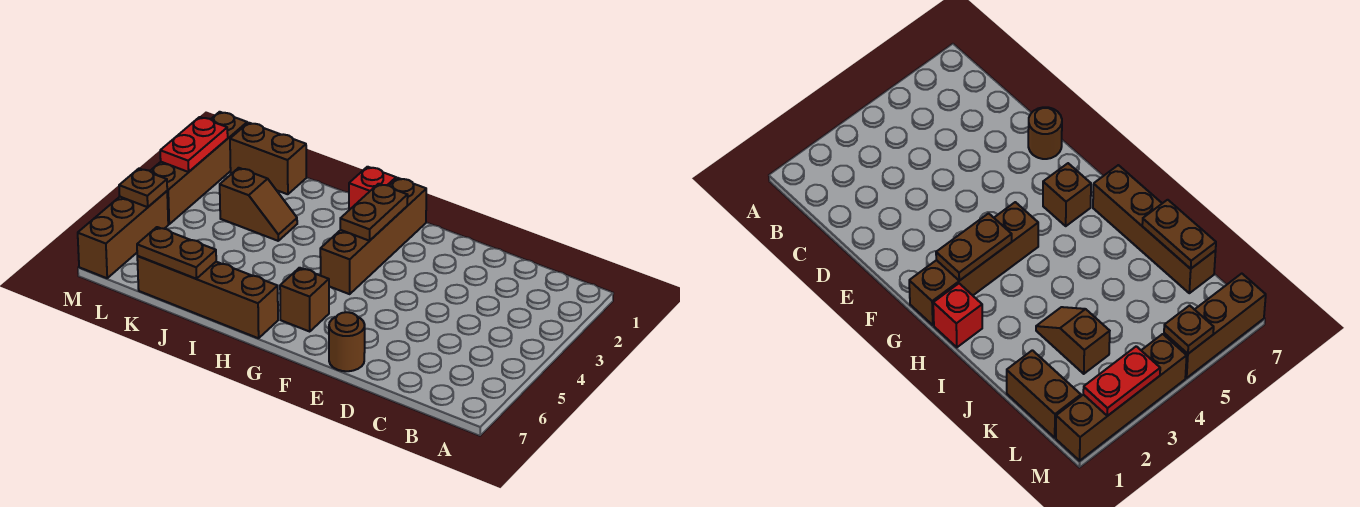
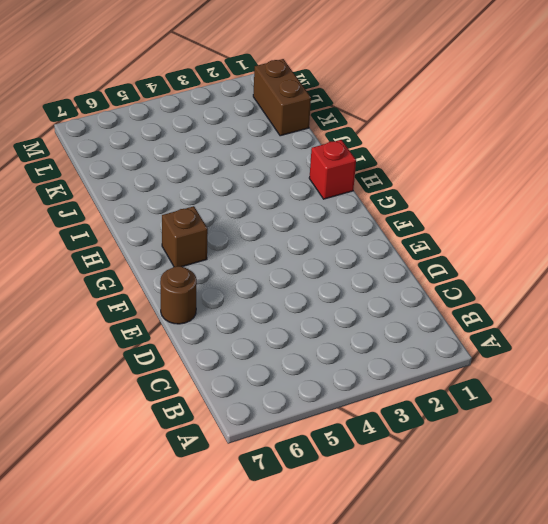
none -> brown brick G1:G4 level 1
none -> brown brick H7:K7 level 1
none -> brown slope J3:K3 level 1 top K

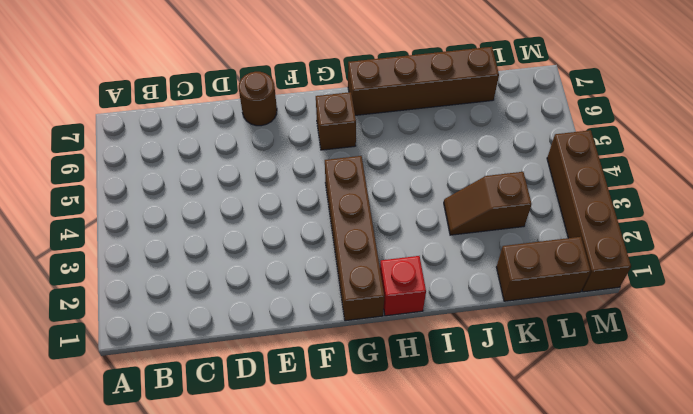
none -> brown brick M5:M7 level 1
none -> brown plate G2:G3 level 2
none -> brown plate J7:K7 level 2

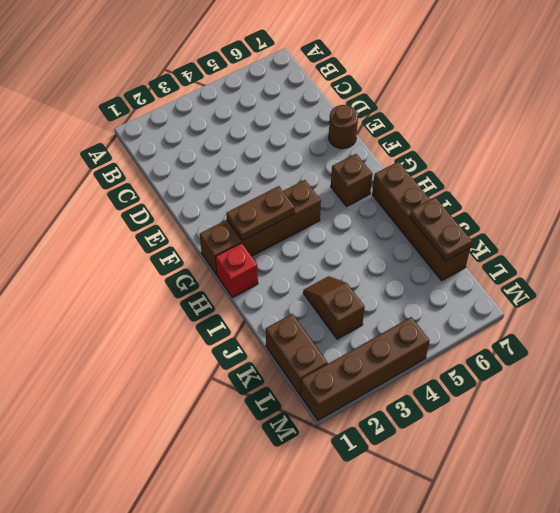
none -> brown brick M5:M7 level 1
none -> red plate M2:M3 level 2
none -> brown plate M5 level 2

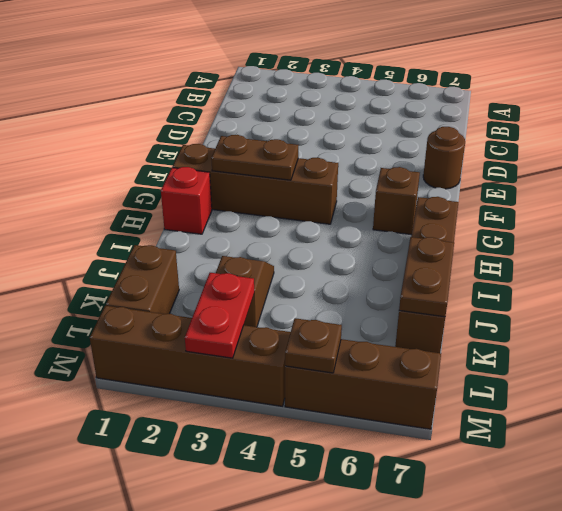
red plate L3:M3 level 2 -> red plate M2:M3 level 2

